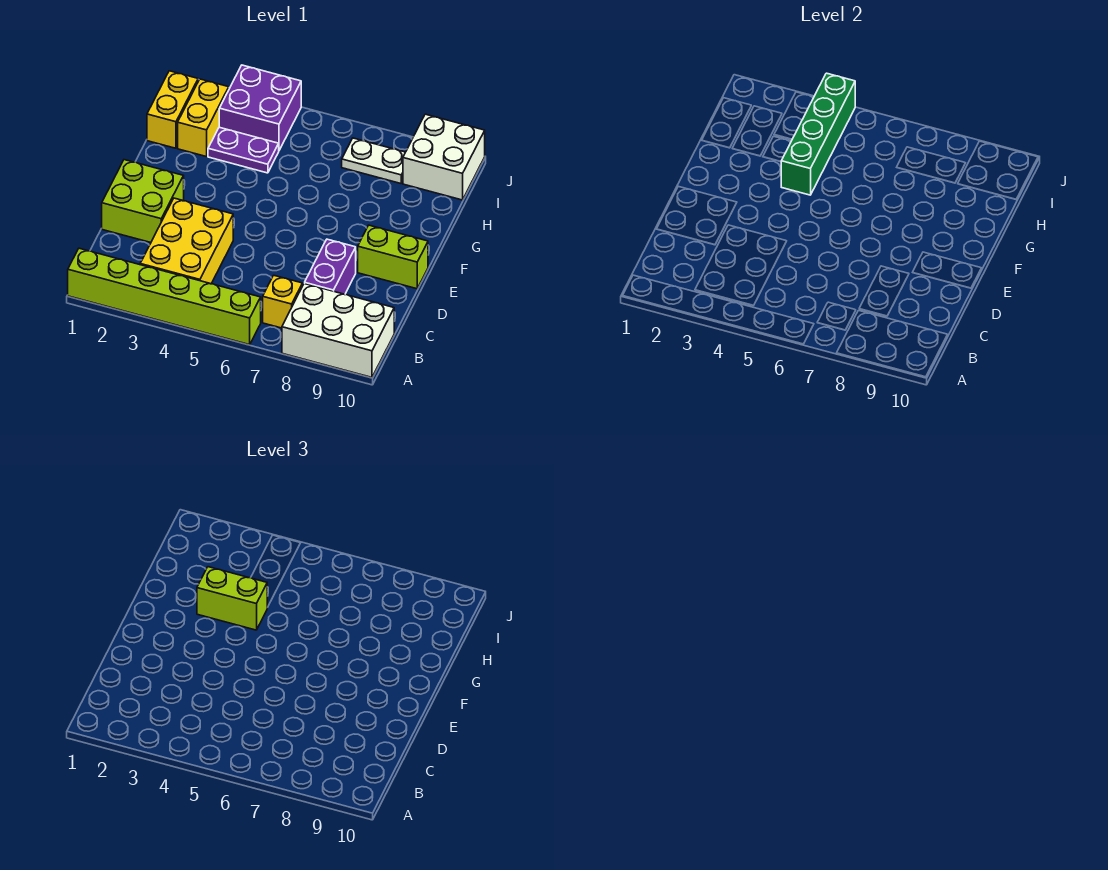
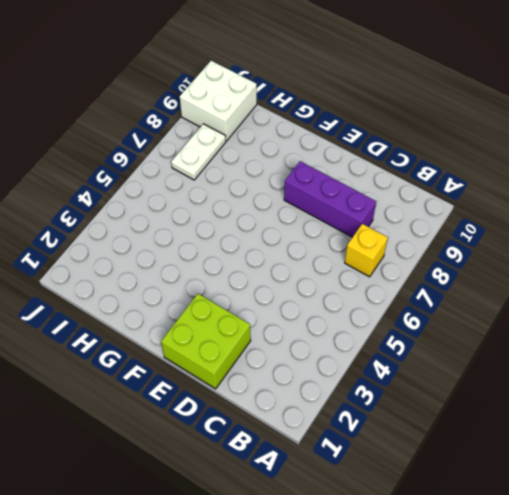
purple brick C8:E8 level 1 -> purple brick C8:D8 level 1
none -> lime brick A1:A6 level 1
none -> white brick A8:B10 level 1
none -> yellow brick B3:D4 level 1

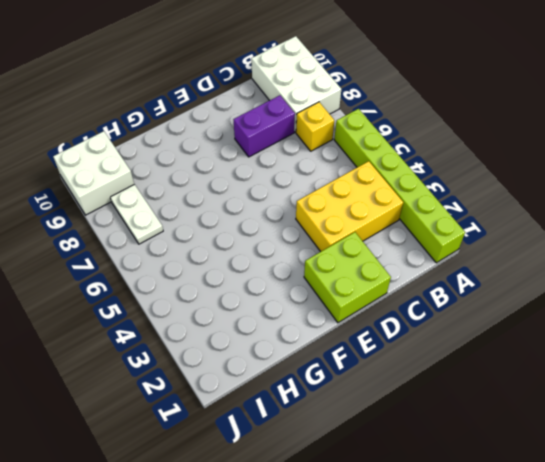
none -> lime brick E9:E10 level 1
none -> yellow brick H1:I1 level 1
none -> yellow brick H2:I2 level 1

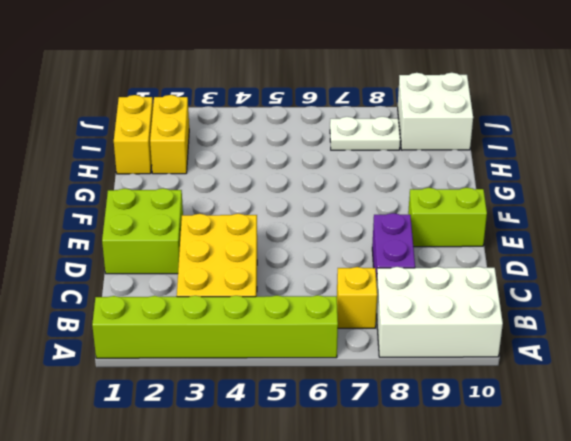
none -> purple plate H3:H4 level 1
none -> purple brick I3:J4 level 1
none -> green brick G4:J4 level 2

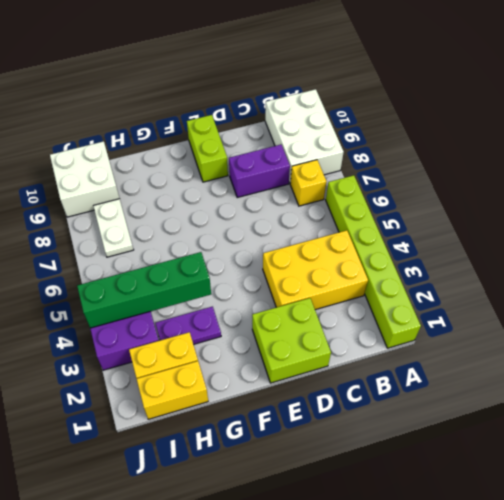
purple plate G3:H3 level 1 -> purple plate H3:H4 level 1
none -> lime brick G3:G4 level 3

